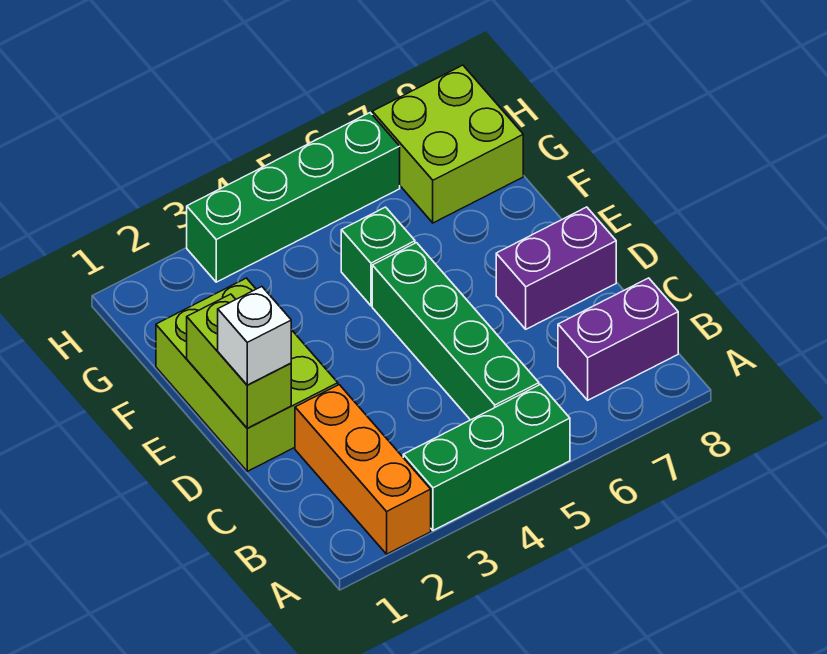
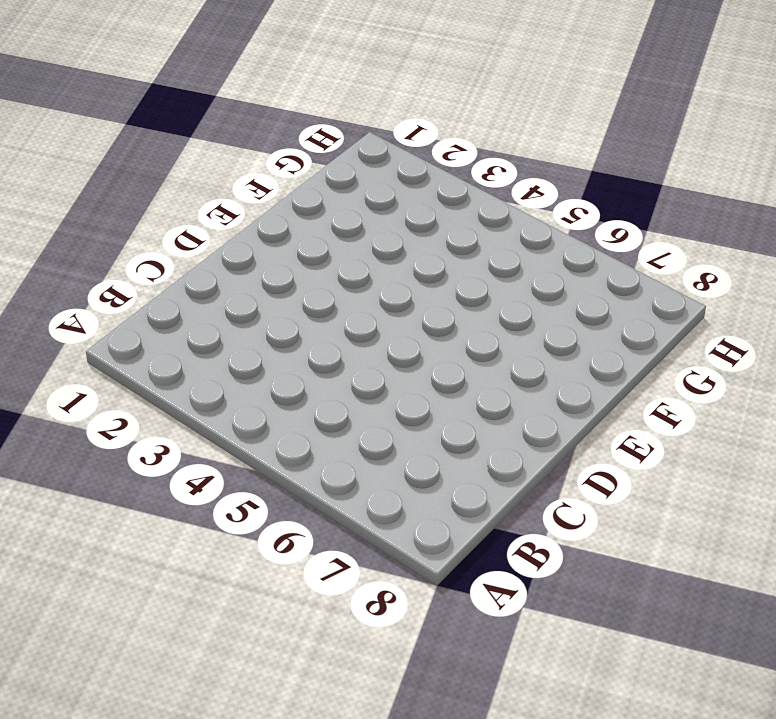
none -> orange brick A2:C2 level 1
none -> green brick A3:A5 level 1

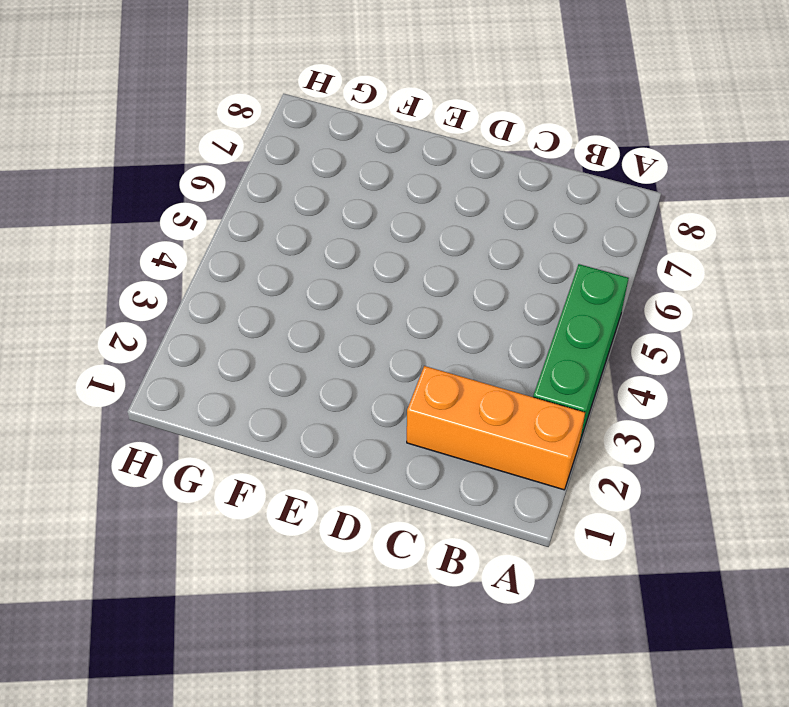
none -> green brick B5:E5 level 1
none -> purple brick B7:B8 level 1

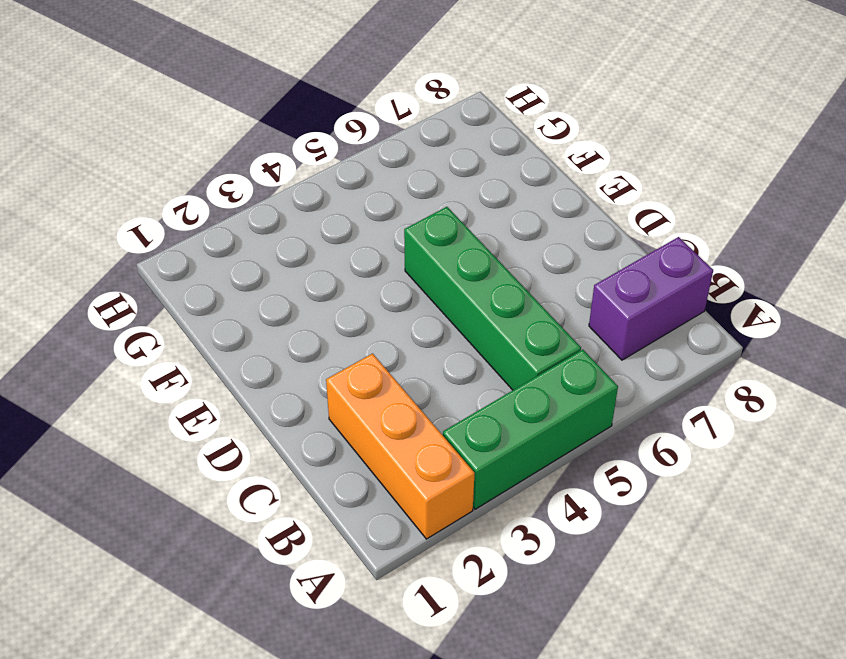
none -> lime brick D1:F2 level 1
none -> purple brick D7:D8 level 1

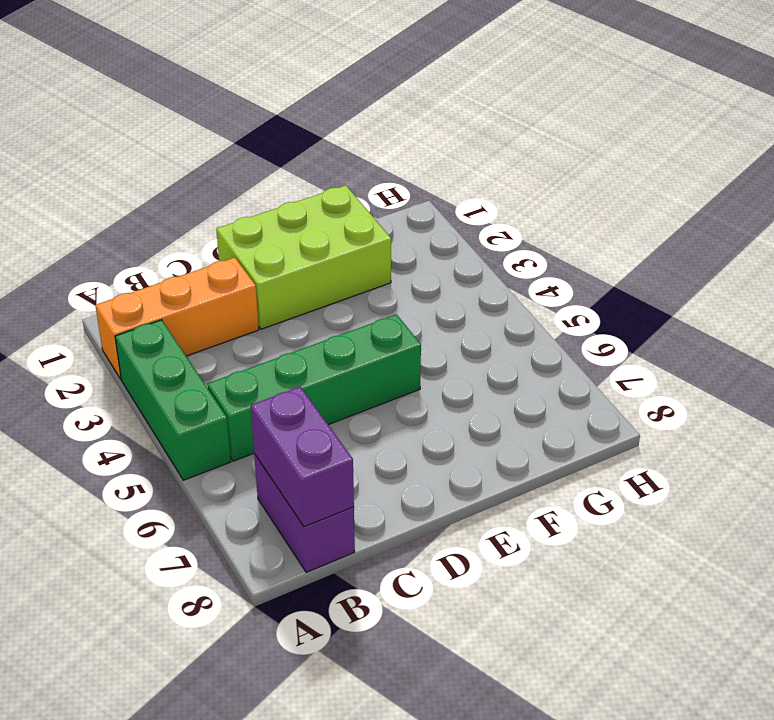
purple brick B7:B8 level 2 -> purple brick D7:D8 level 1
none -> green brick F5 level 1
none -> lime brick G7:H8 level 1

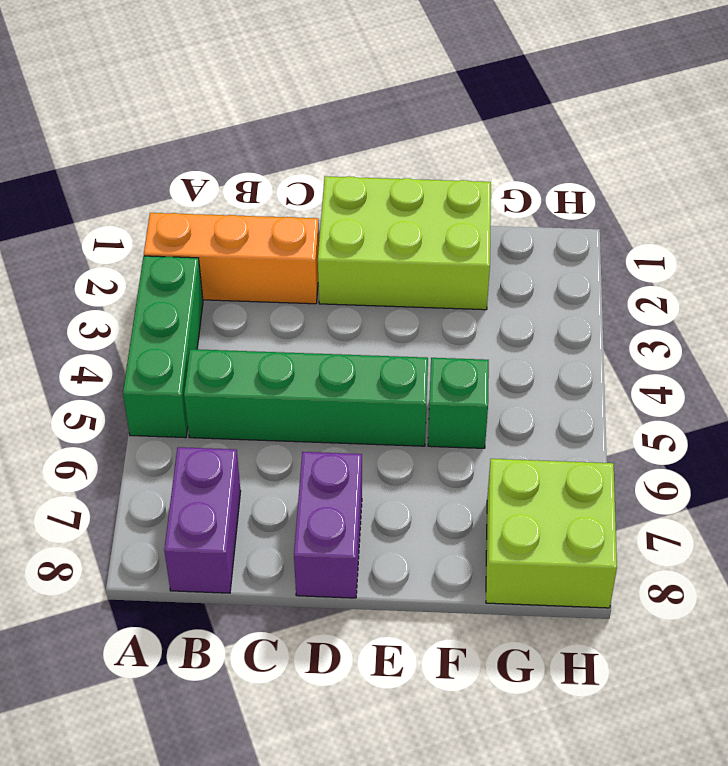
none -> green brick H3:H6 level 1
none -> lime brick D1:E1 level 2

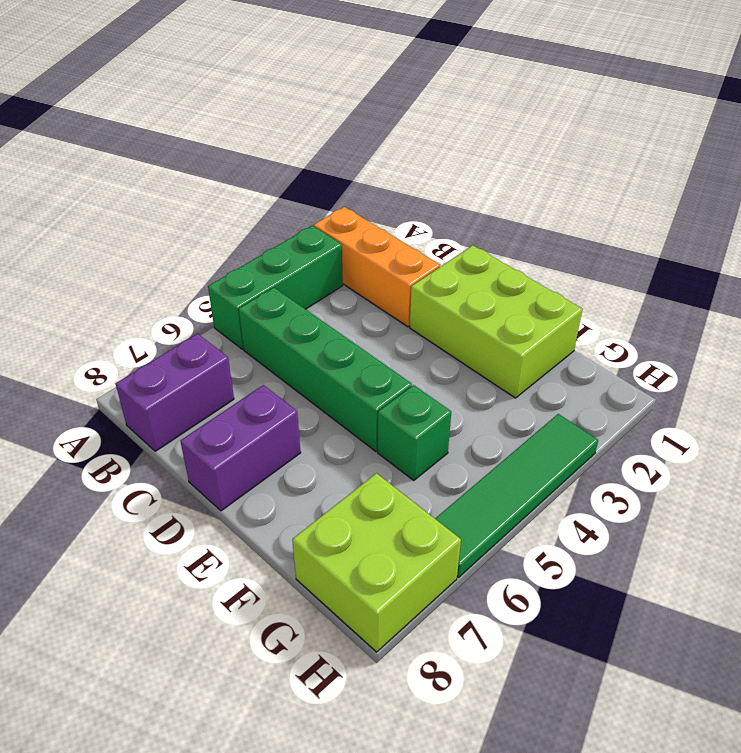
green tile H3:H6 level 1 -> green brick H3:H6 level 1
none -> lime brick D1:E1 level 2
none -> white brick D1 level 3

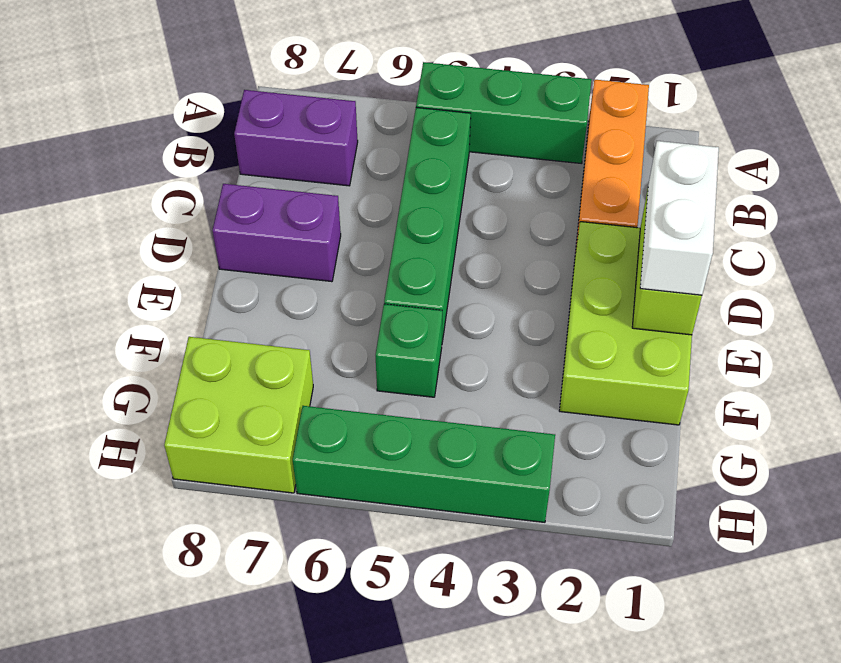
white brick D1:E1 level 3 -> white brick D1 level 3

